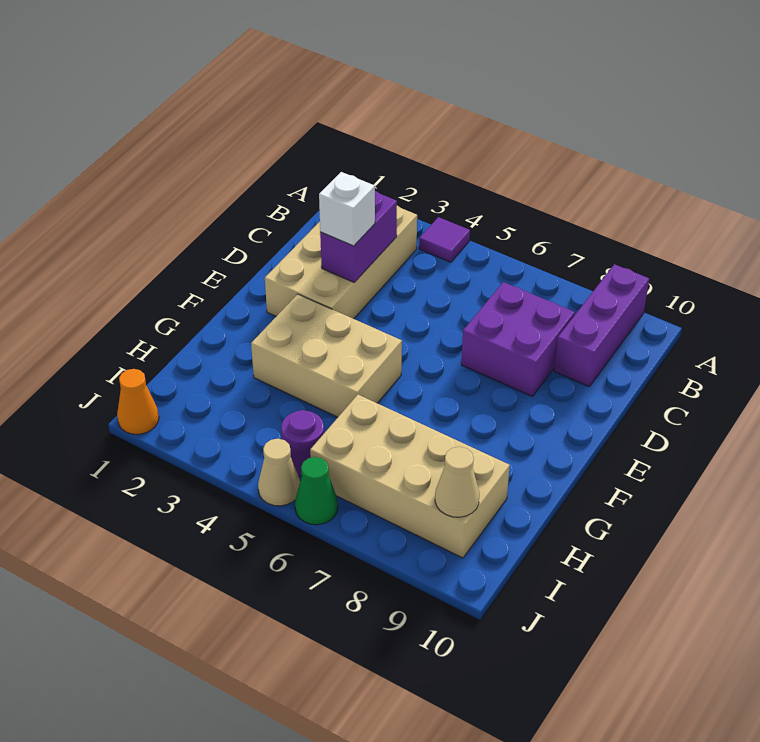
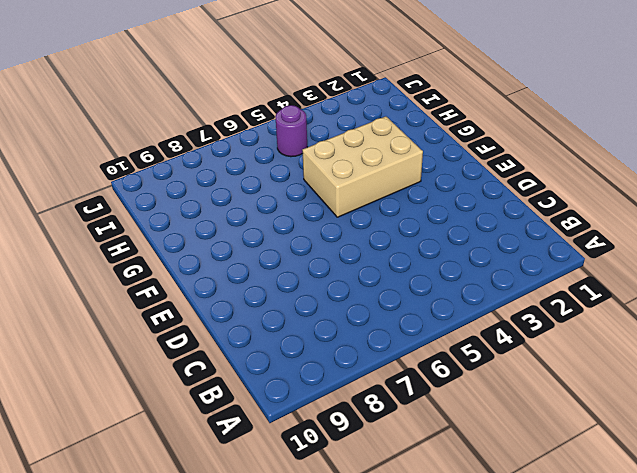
none -> purple tile A4 level 1
none -> purple brick A9:C9 level 1
none -> tan brick B2:E3 level 1

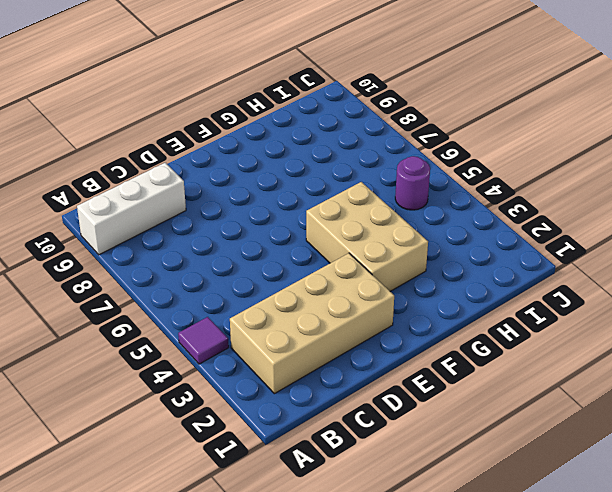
white brick A9:C9 level 1 -> purple brick A9:C9 level 1
none -> purple brick C7:D8 level 1
none -> tan brick H6:I9 level 1
none -> orange cone J1 level 1

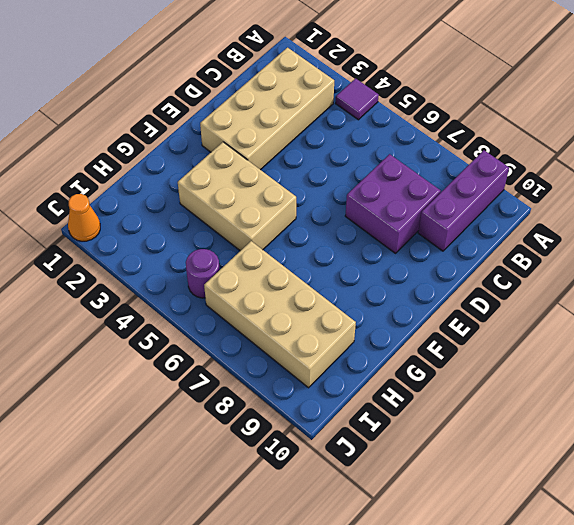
none -> tan cone J5 level 1
none -> green cone J6 level 1
none -> purple brick C3:D3 level 2

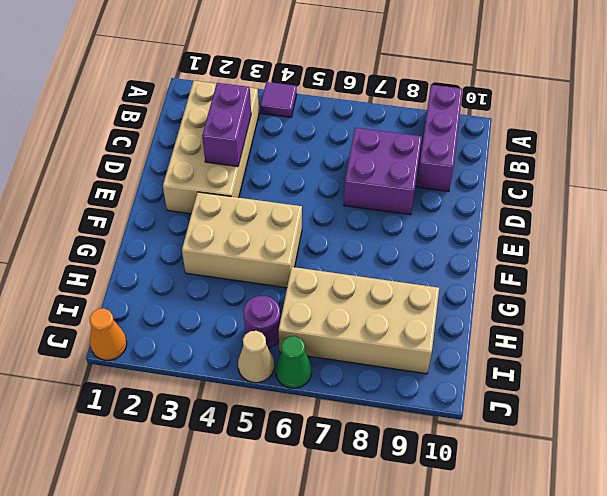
none -> tan cone I9 level 2
none -> white brick D3 level 3

